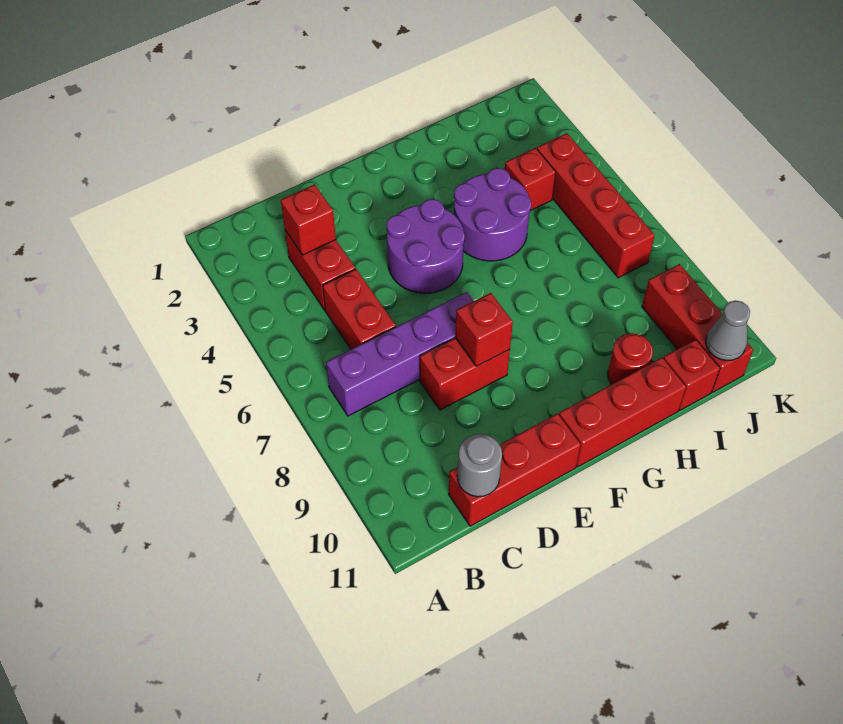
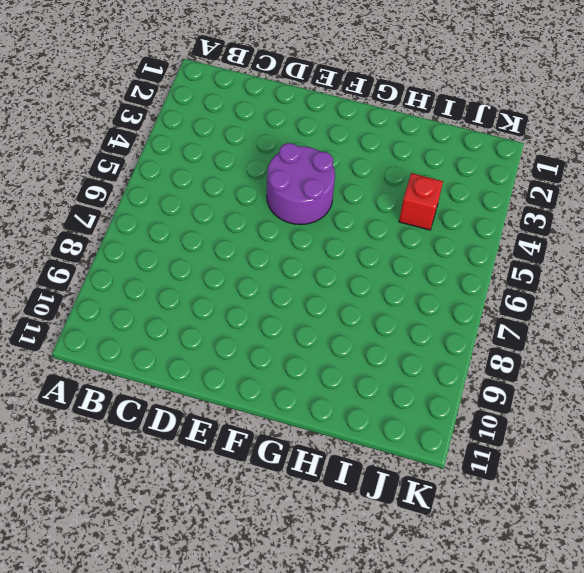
none -> purple brick B7:E7 level 1
none -> red brick C3:C4 level 1
none -> red brick C5:C6 level 1

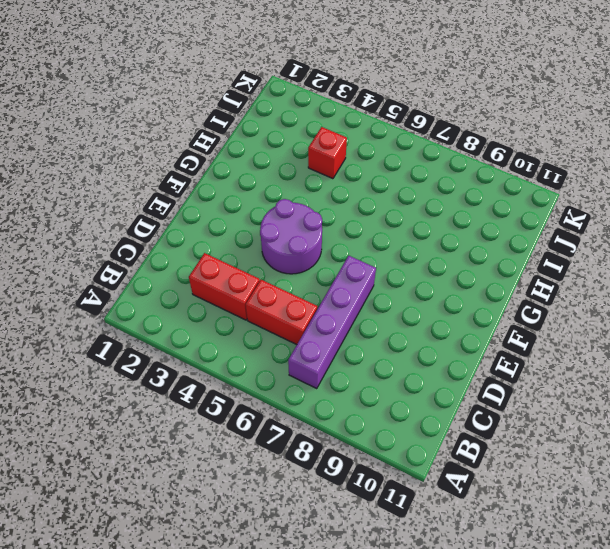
none -> red brick C11:E11 level 1
none -> red brick D8:E8 level 1
none -> red brick F11:H11 level 1

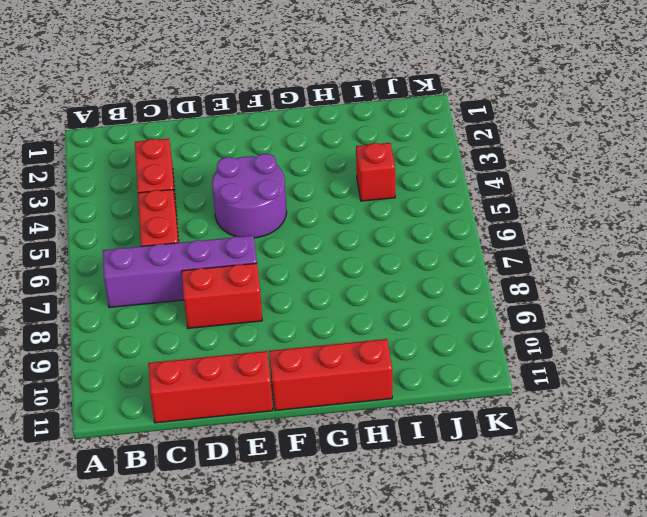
none -> purple round brick G4:H5 level 1
none -> red round brick H10 level 1
none -> red brick I11 level 1

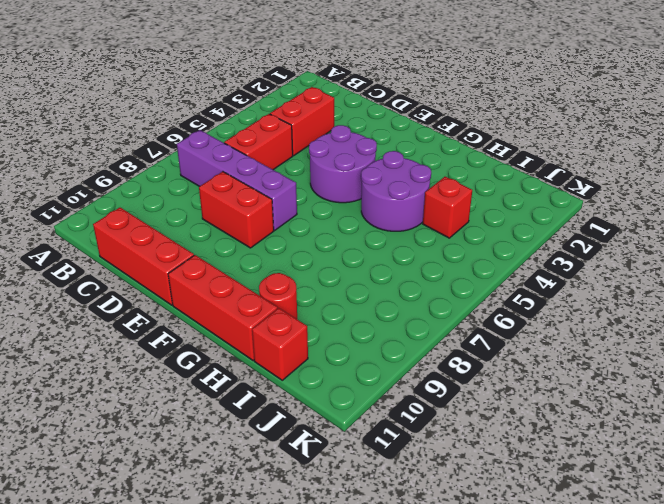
none -> red brick J4:J7 level 1
none -> red brick J9:J11 level 1
none -> red brick C3 level 2

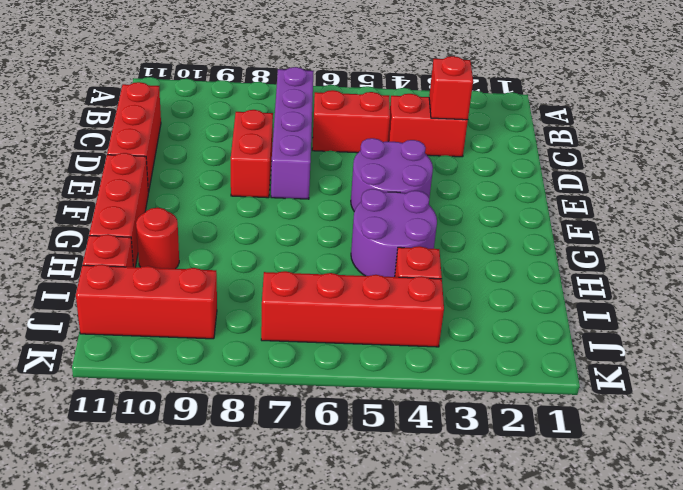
none -> grey round brick C11 level 2
none -> red brick E8 level 2
none -> grey cone J11 level 2

